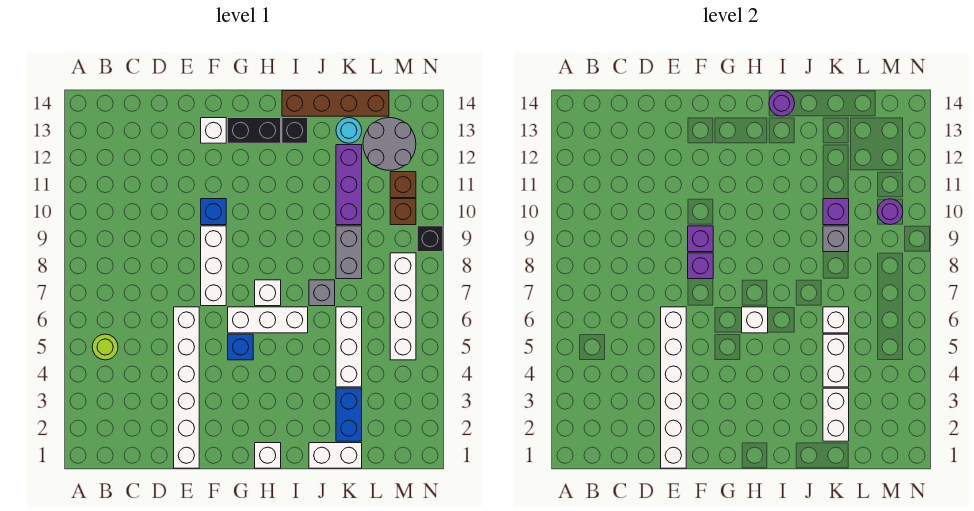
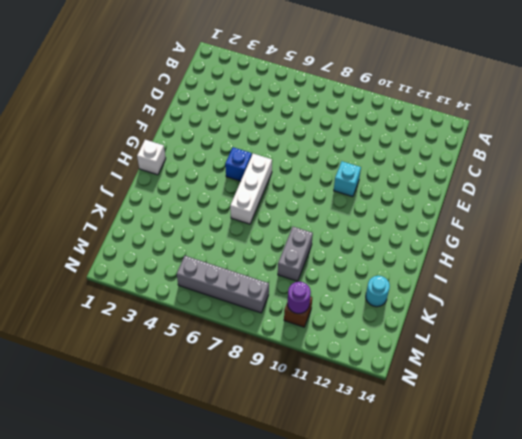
cyan brick F10 level 1 -> blue brick F10 level 1
grey brick J9:K9 level 1 -> grey brick K8:K9 level 1
grey brick M5:M8 level 1 -> white brick M5:M8 level 1
none -> lime round brick B5 level 1
none -> white brick E1:E6 level 1
none -> white brick F7:F9 level 1
none -> white brick F13 level 1

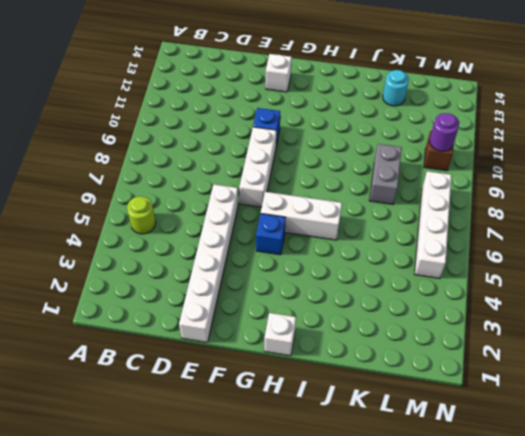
none -> black brick G13:H13 level 1
none -> white brick H7 level 1
none -> black brick I13 level 1
none -> brown brick I14:L14 level 1

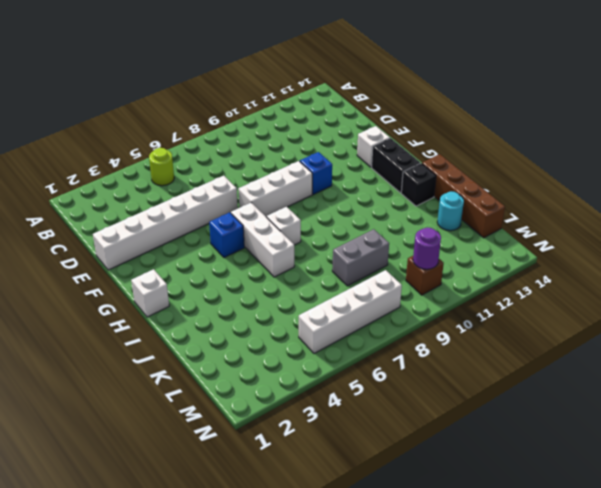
none -> white brick J1:K1 level 1
none -> grey brick J7 level 1
none -> blue brick K2:K3 level 1
none -> white brick K4:K6 level 1

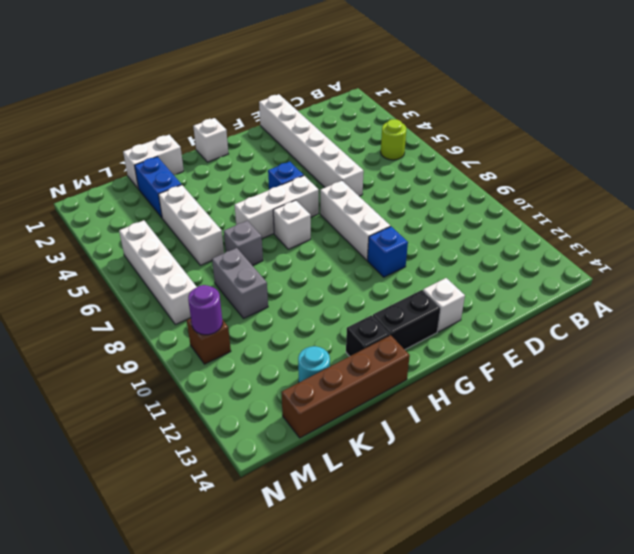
none -> purple brick K10:K12 level 1
none -> grey round brick L12:M13 level 1
none -> brown brick M11 level 1
none -> black brick N9 level 1

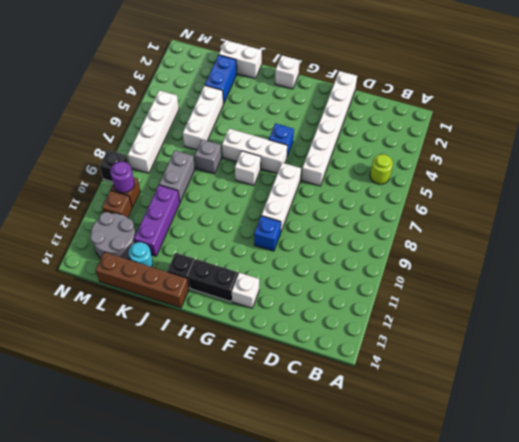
none -> white brick E1:E6 level 2
none -> purple brick F8 level 2
none -> purple brick F9 level 2
none -> white brick H6 level 2

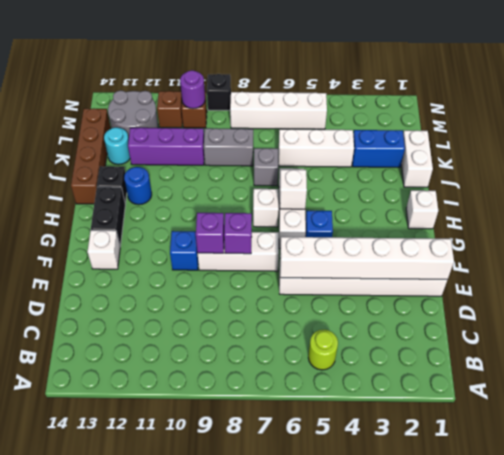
blue round brick I12 level 1 -> none
none -> purple round brick I14 level 2
none -> white brick K2:K3 level 2
none -> white brick K4:K5 level 2
none -> white brick K6 level 2

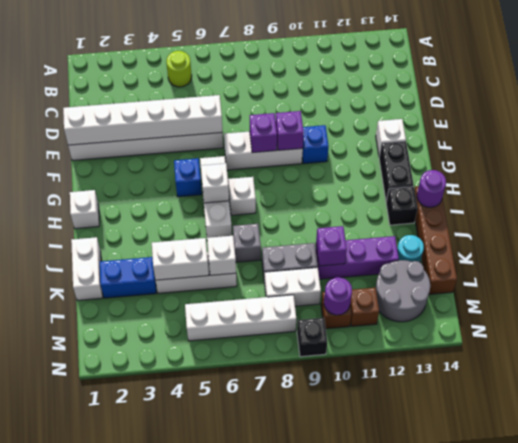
white brick L8:L9 level 1 -> white brick K2:K3 level 2
none -> grey brick K9 level 2

